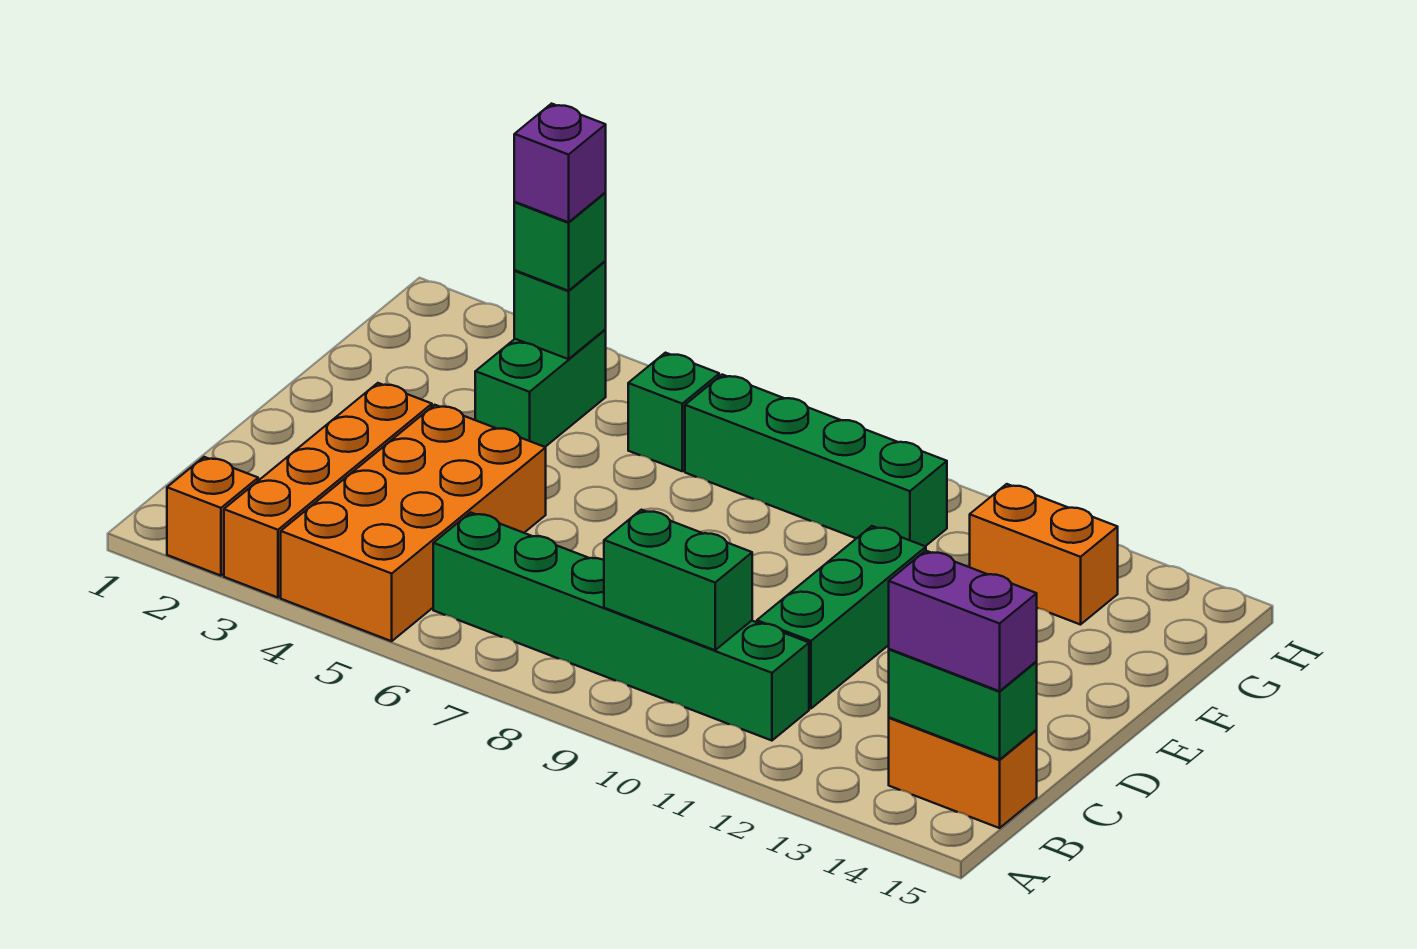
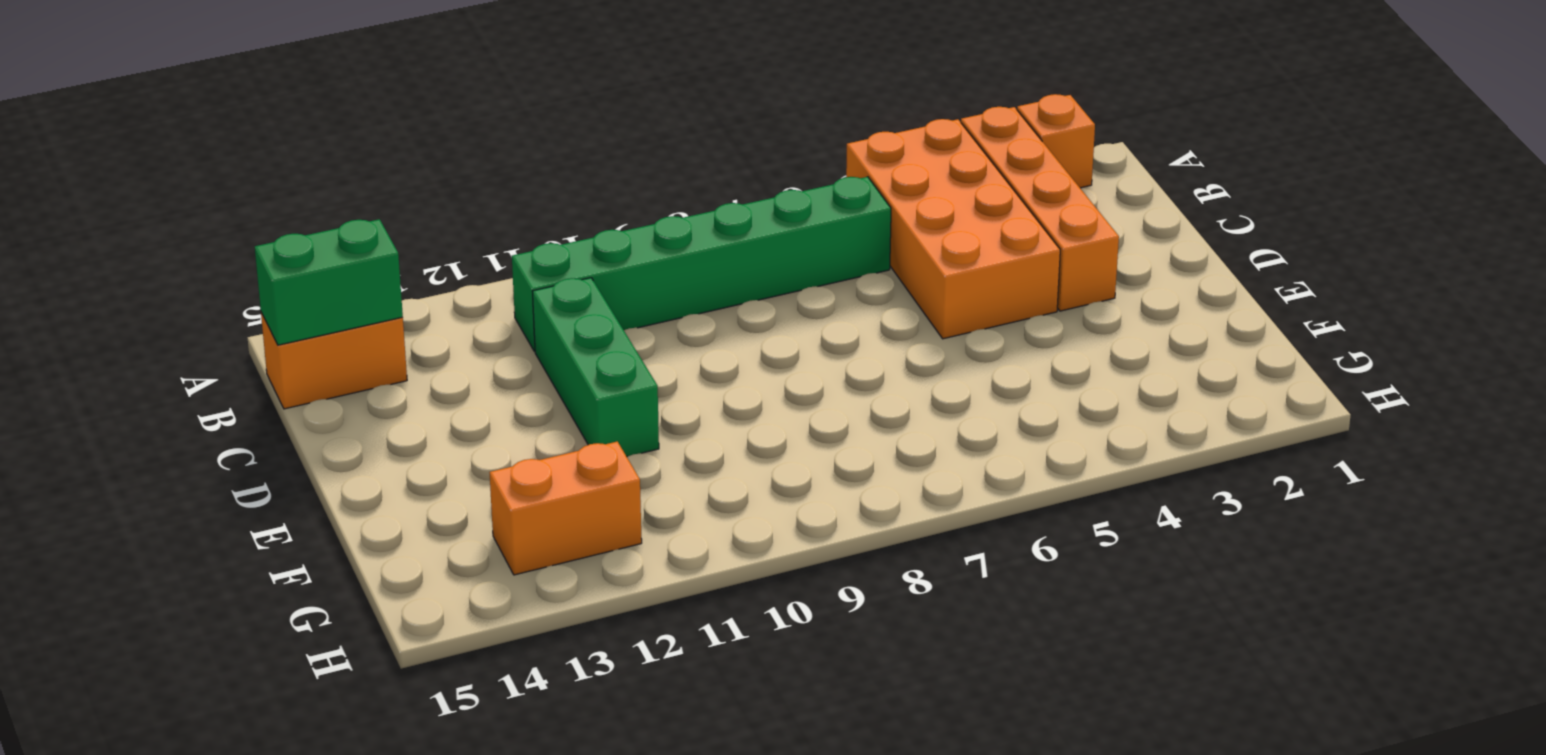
none -> green brick F4:G4 level 1
none -> green brick G6 level 1
none -> green brick G7:G10 level 1

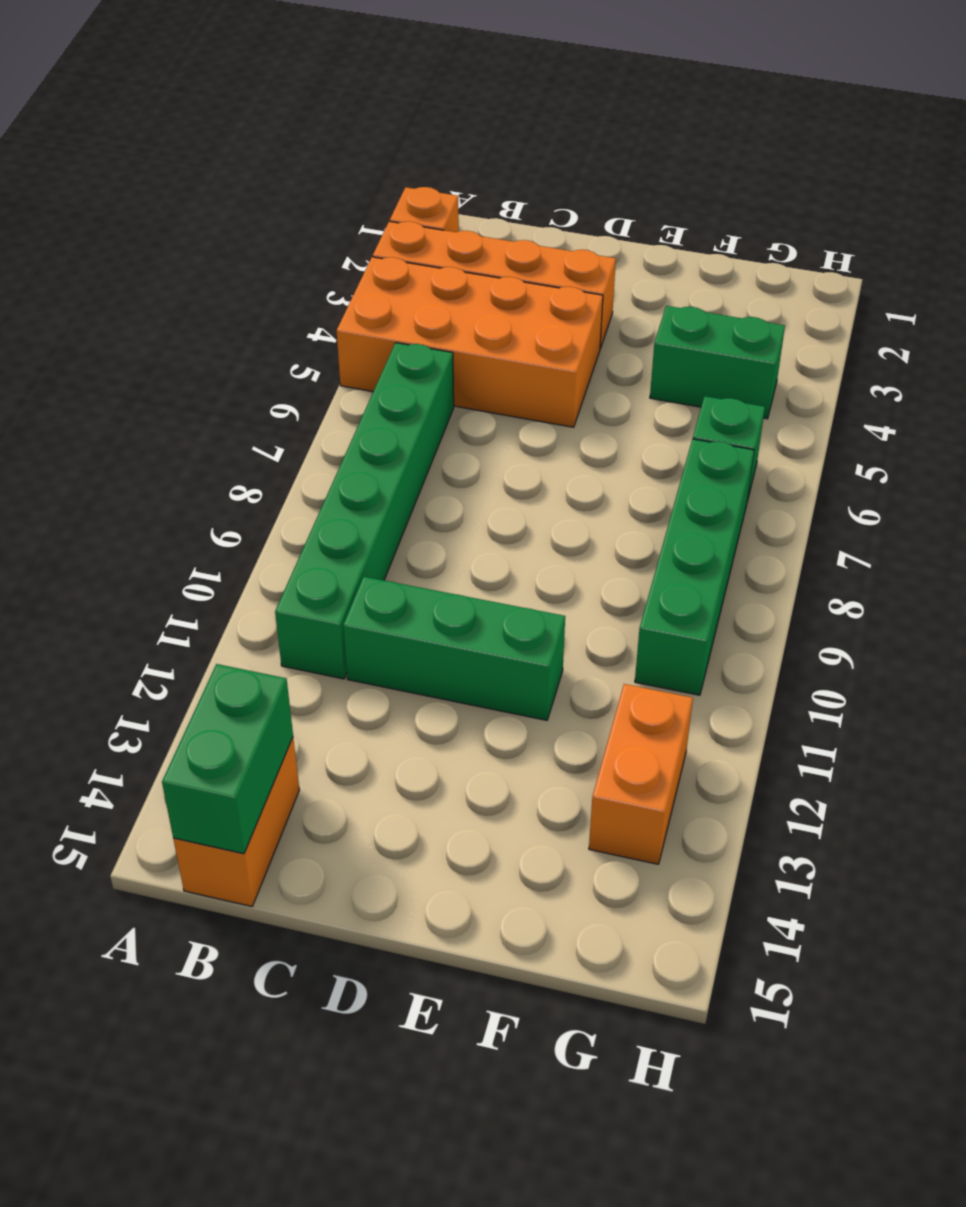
none -> green brick B9:B10 level 2
none -> green brick G4 level 2
none -> purple brick B14:B15 level 3

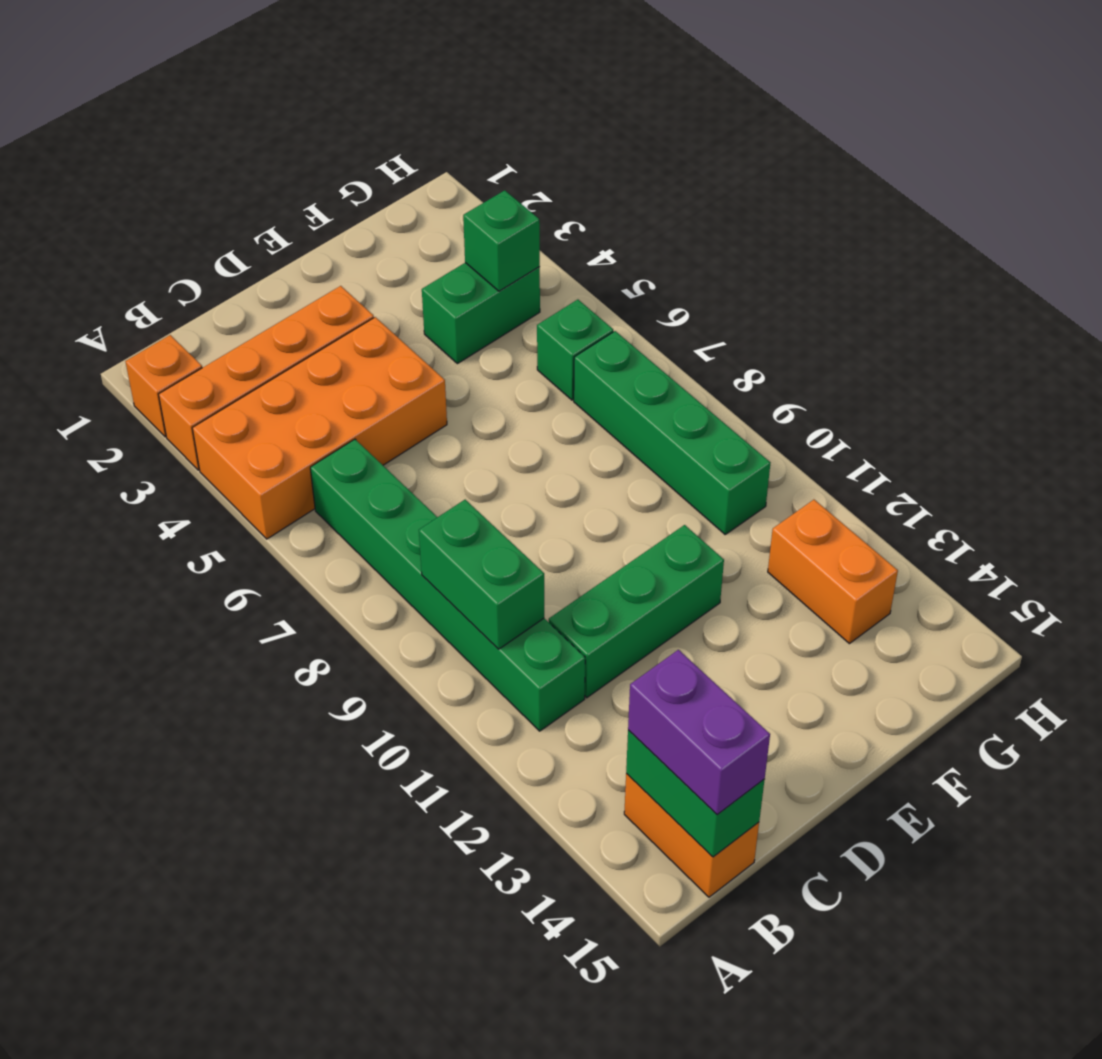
none -> green brick G4 level 3
none -> purple brick G4 level 4

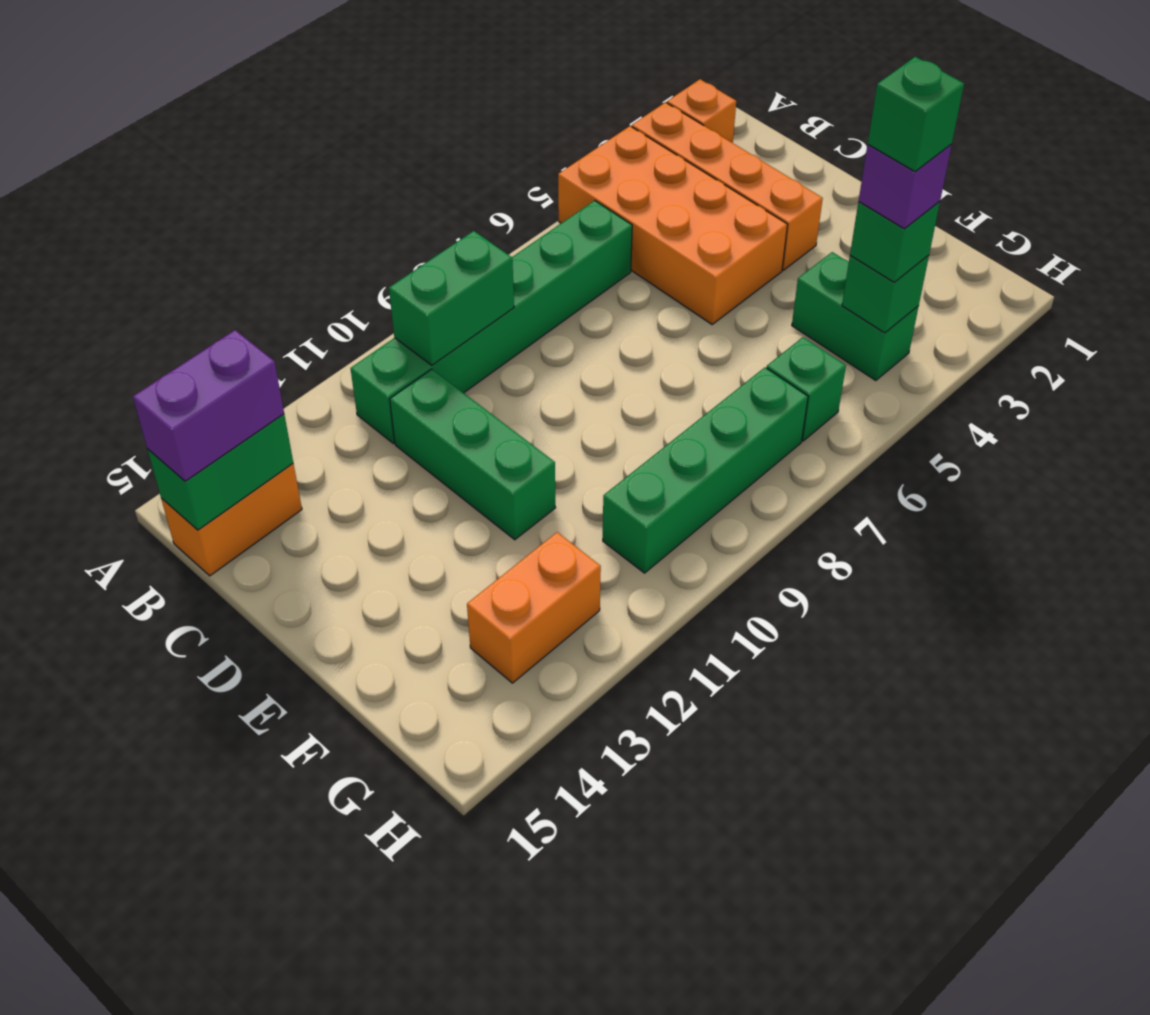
green brick G4 level 5 -> none

